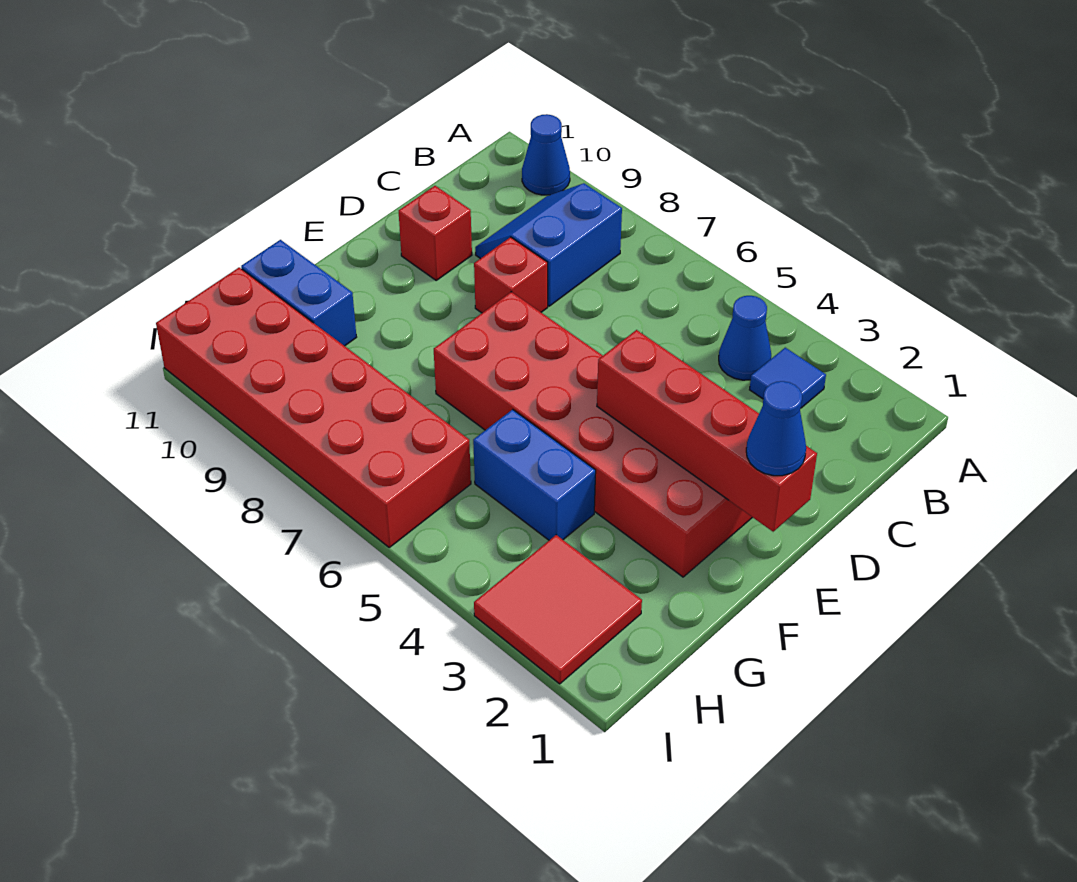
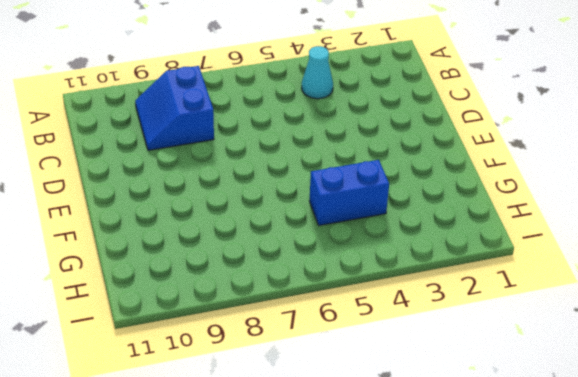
cyan cone B4 level 1 -> blue cone B4 level 1
none -> blue cone A10 level 1
none -> blue tile B3 level 1
none -> red brick D8 level 1

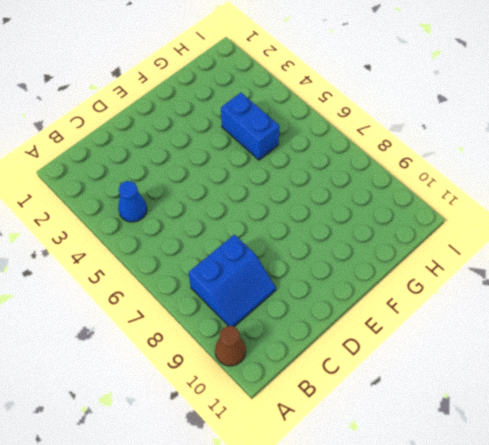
brown cone A10 level 1 -> blue cone A10 level 1
none -> blue tile B3 level 1
none -> red brick D8 level 1
none -> red brick D10 level 1

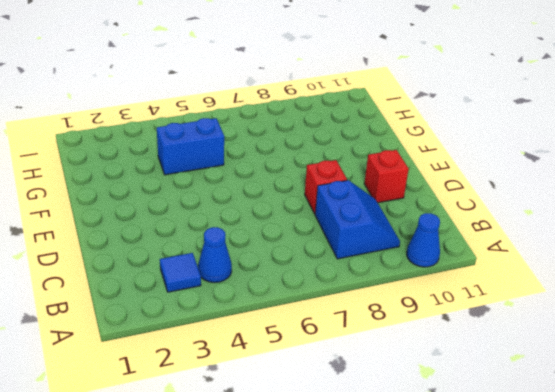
none -> red brick E2:F7 level 1
none -> blue brick G10:G11 level 1
none -> red tile H2:I3 level 1

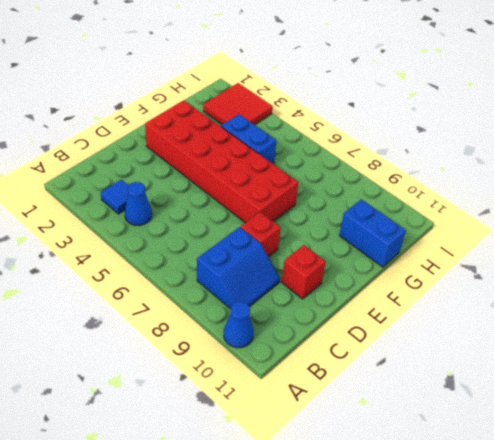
none -> red brick H6:I11 level 1
none -> red brick E1:E4 level 2
none -> blue cone E1 level 3

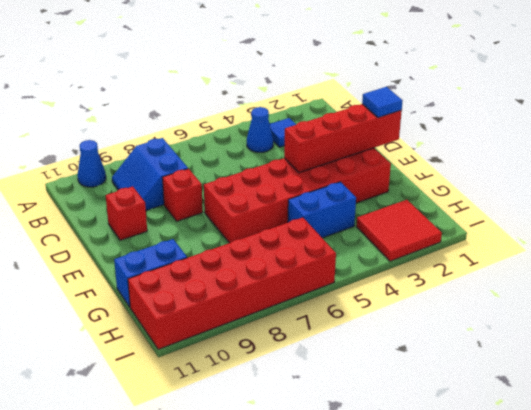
blue tile E1 level 3 -> blue cone E1 level 3

